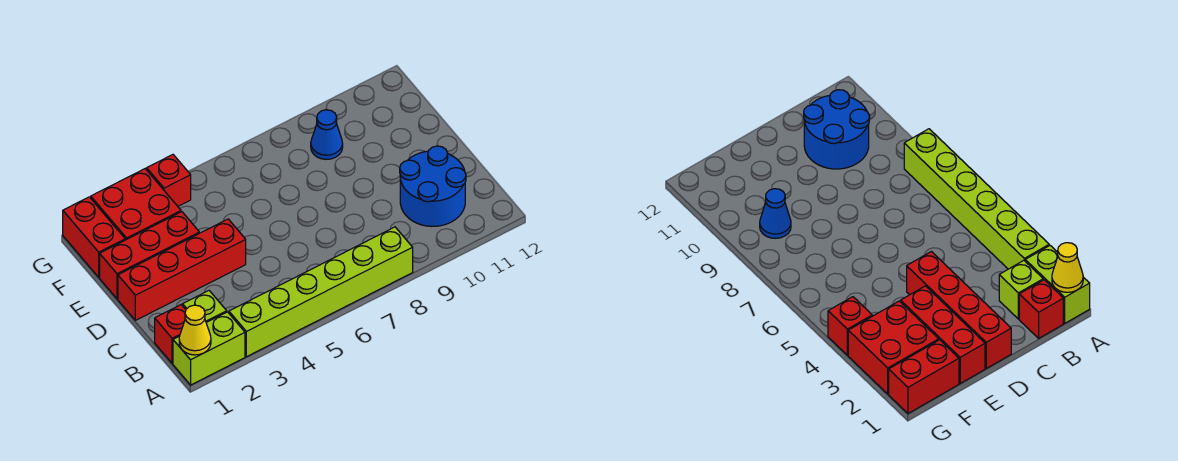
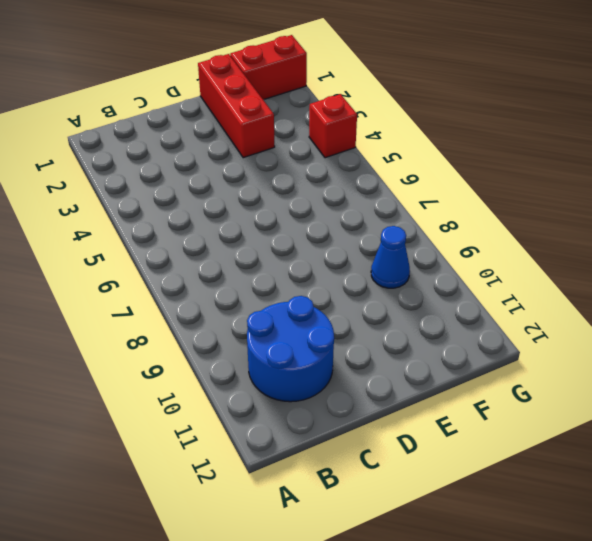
none -> lime brick A1:A2 level 1
none -> lime brick A3:A8 level 1
none -> red brick B1 level 1

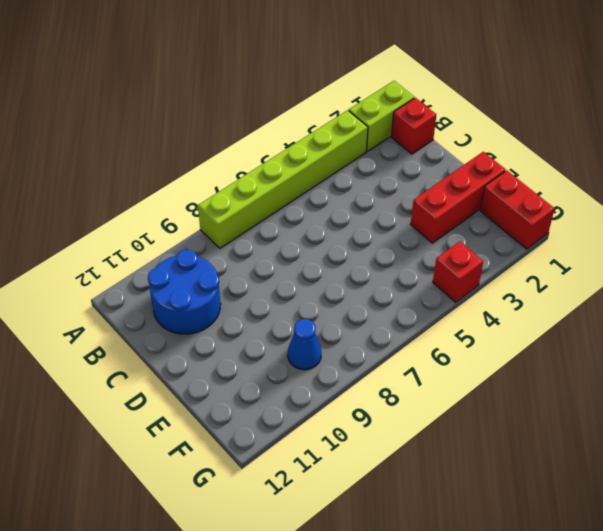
none -> lime brick B2 level 1
none -> red brick D1:D4 level 1
none -> red brick F2:G3 level 1

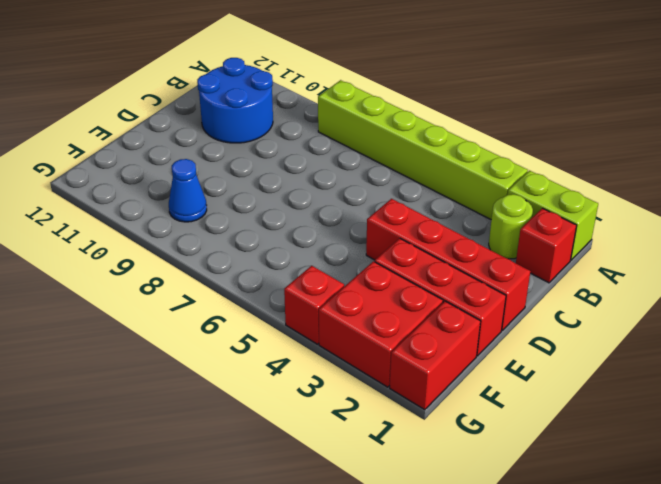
lime round brick B2 level 1 -> lime brick B2 level 1
none -> yellow cone A1 level 2

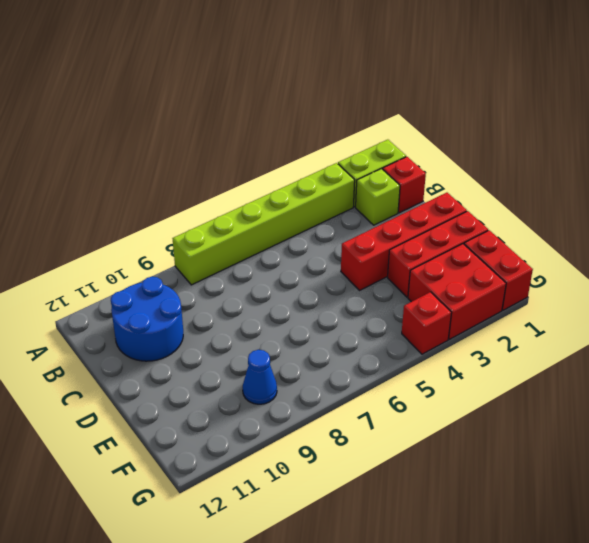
none -> yellow cone A1 level 2

